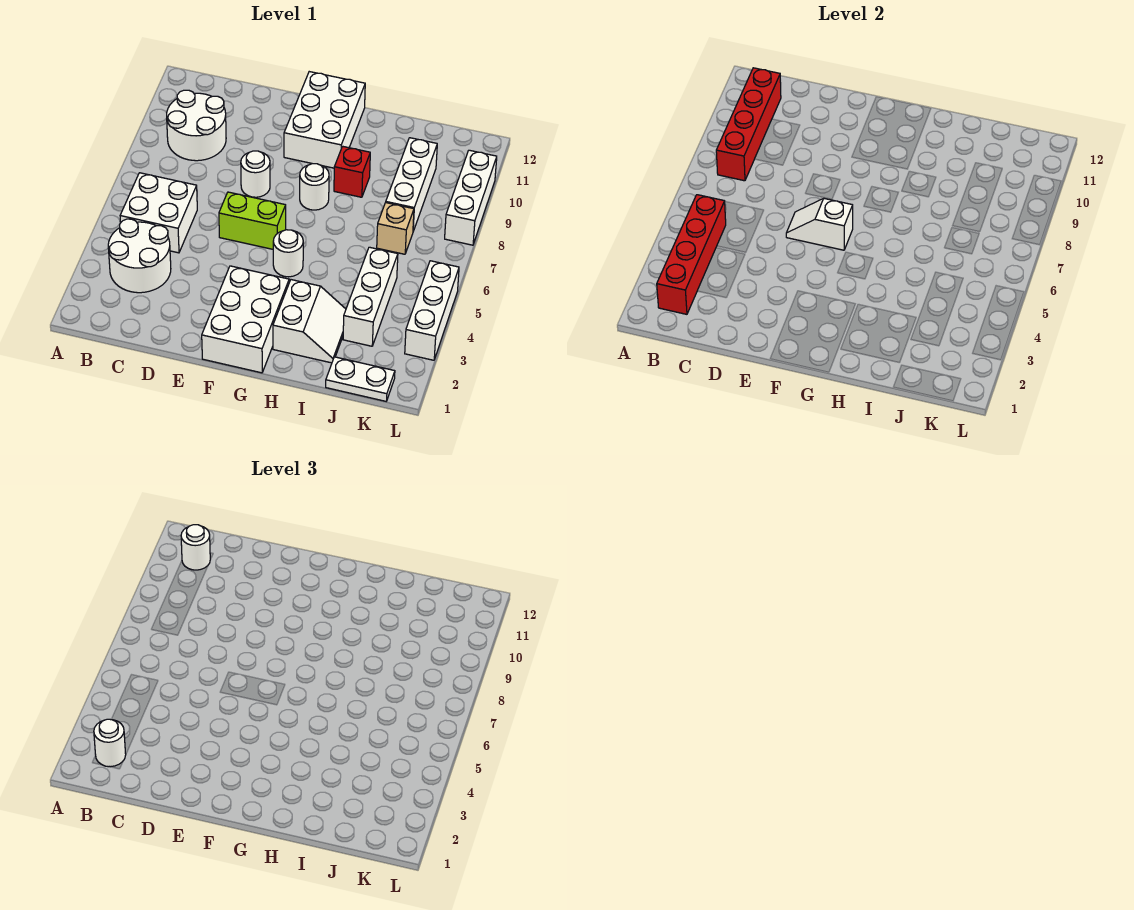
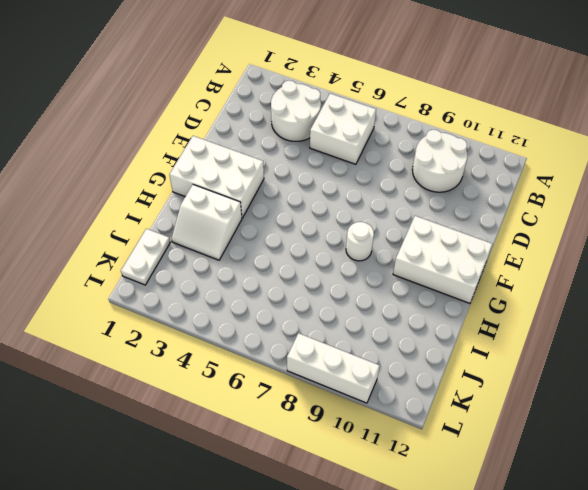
none -> lime brick E6:F6 level 1
none -> white round brick E8 level 1
none -> white round brick G5 level 1

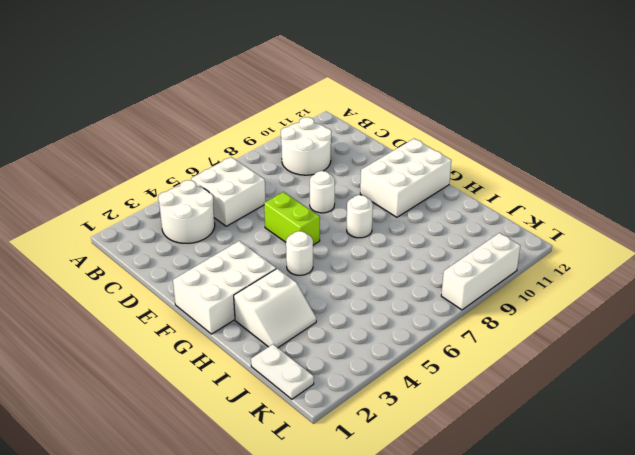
none -> red brick H9 level 1
none -> white brick J3:J5 level 1
none -> tan brick J7 level 1

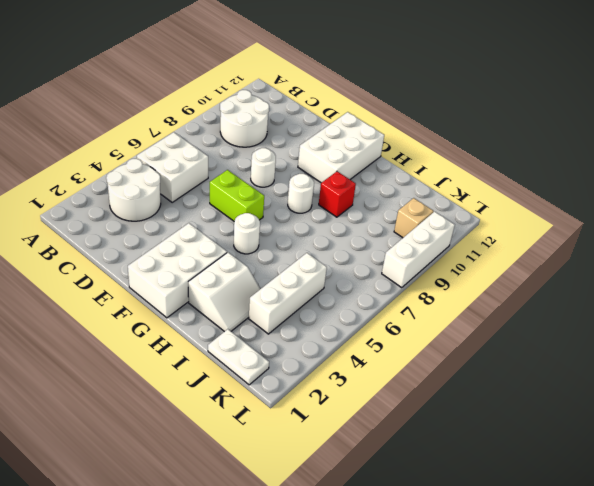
tan brick K10 level 1 -> tan brick J7 level 1
none -> white brick J8:J10 level 1
none -> white brick L3:L5 level 1
none -> red brick B2:B5 level 2

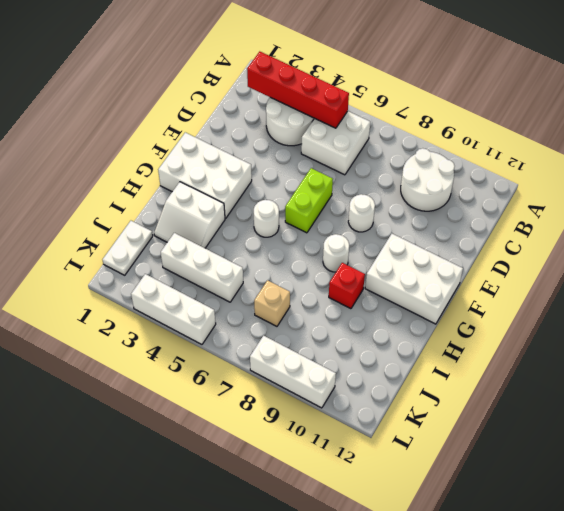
none -> white brick J8:J10 level 1
none -> red brick B8:B11 level 2
none -> white slope E6:F6 level 2 top F

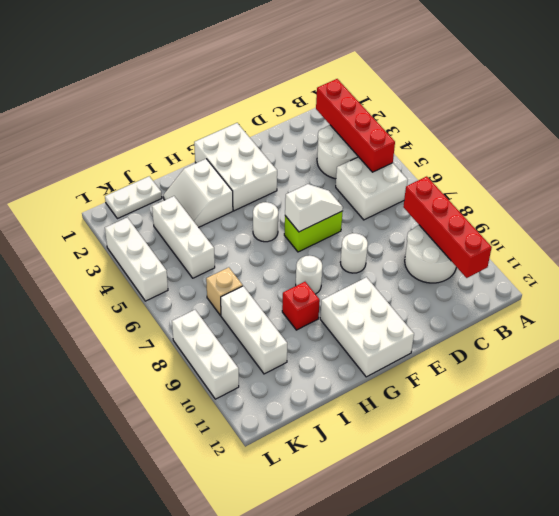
none -> white round brick B2 level 3
none -> white round brick B11 level 3

